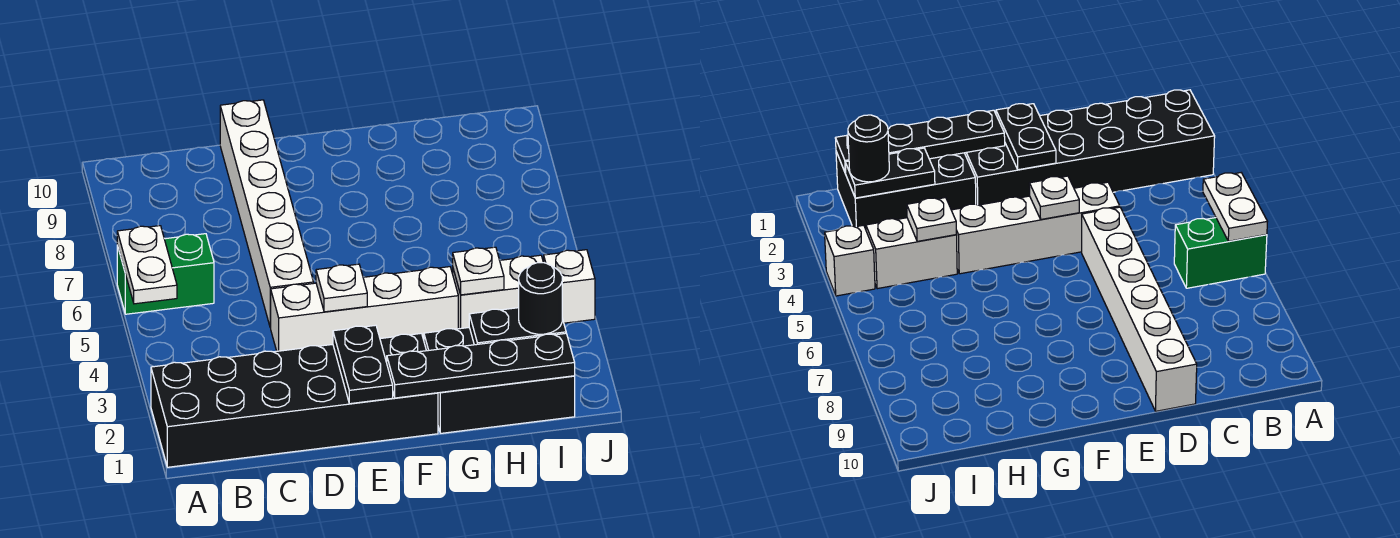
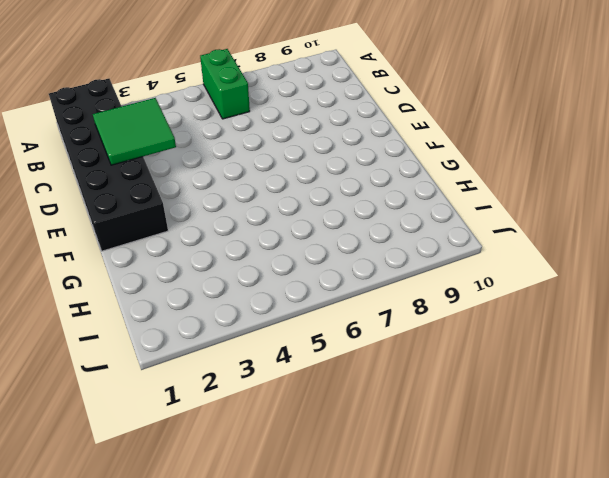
green tile C2:D3 level 2 -> none
none -> white brick D4:G4 level 1
none -> white brick D5:D10 level 1
none -> black brick G1:I2 level 1

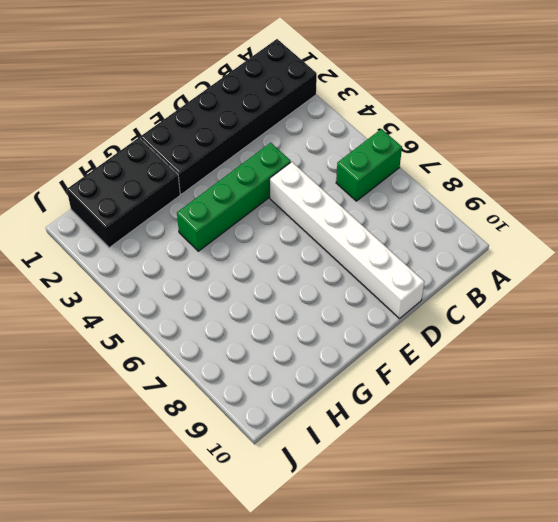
green brick D4:G4 level 1 -> white brick D4:G4 level 1
none -> white brick H4:I4 level 1
none -> white brick J4 level 1
none -> white plate A5:A6 level 2

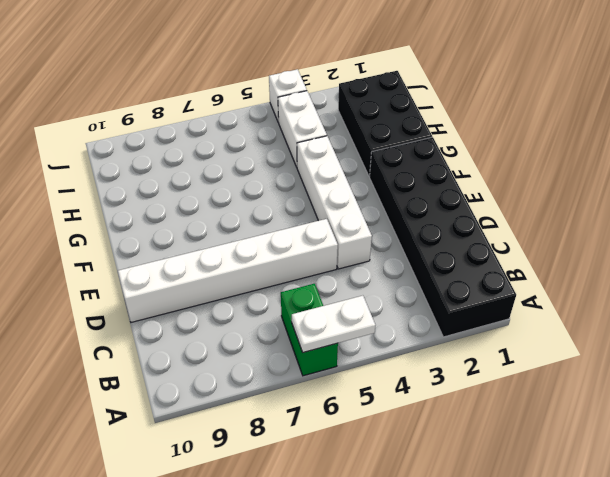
none -> black plate E1:E2 level 2
none -> white plate E4 level 2
none -> black plate F1:I1 level 2

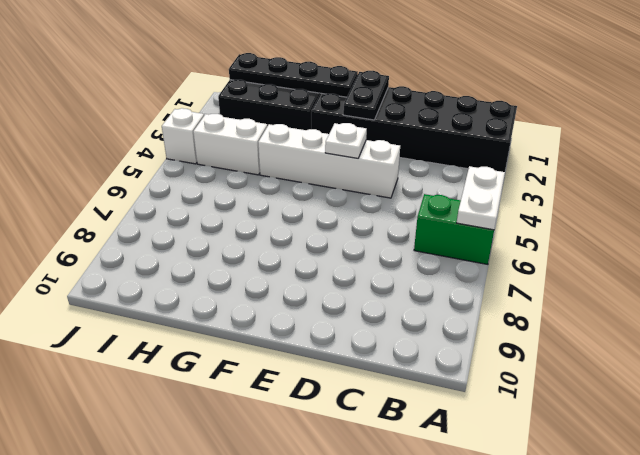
none -> white brick D5:D10 level 1
none -> black plate H2:I2 level 2
none -> white plate H4 level 2

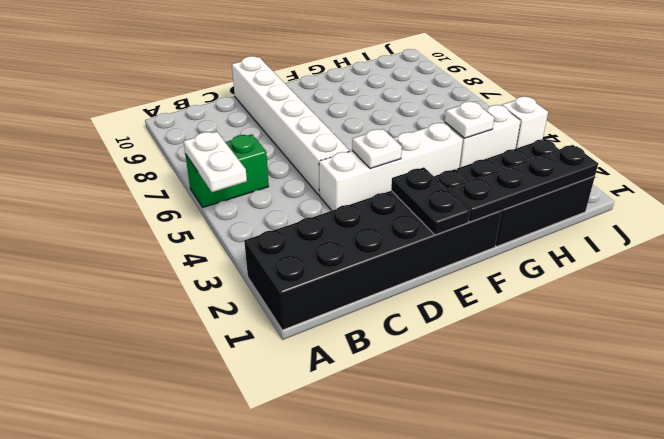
none -> black plate H2:I2 level 2
none -> black round brick I2 level 3

